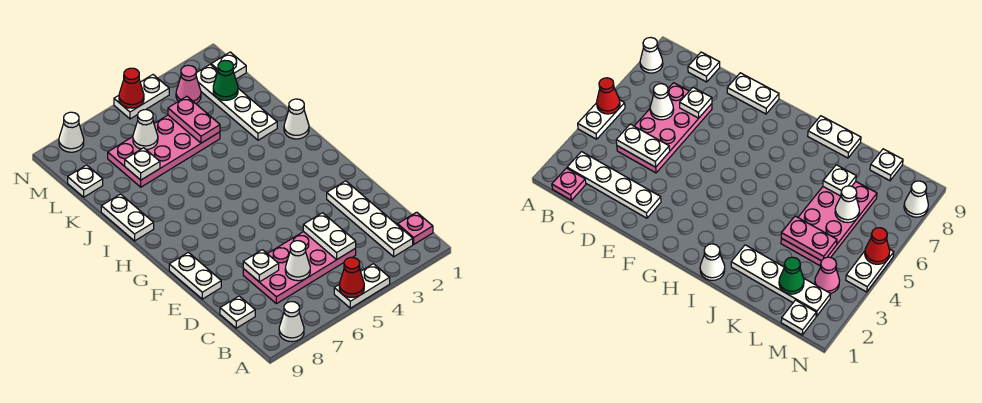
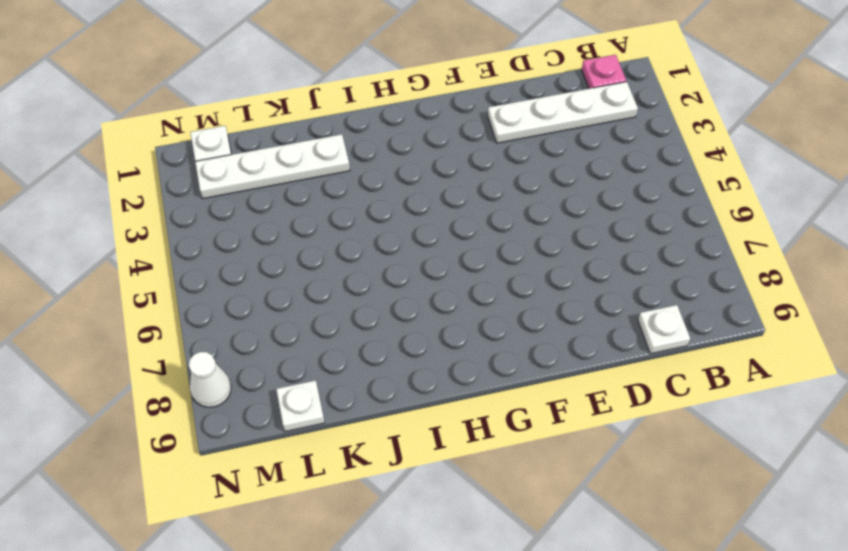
none -> white plate A4:A5 level 1
none -> white cone A8 level 1
none -> pink plate C4:D7 level 1

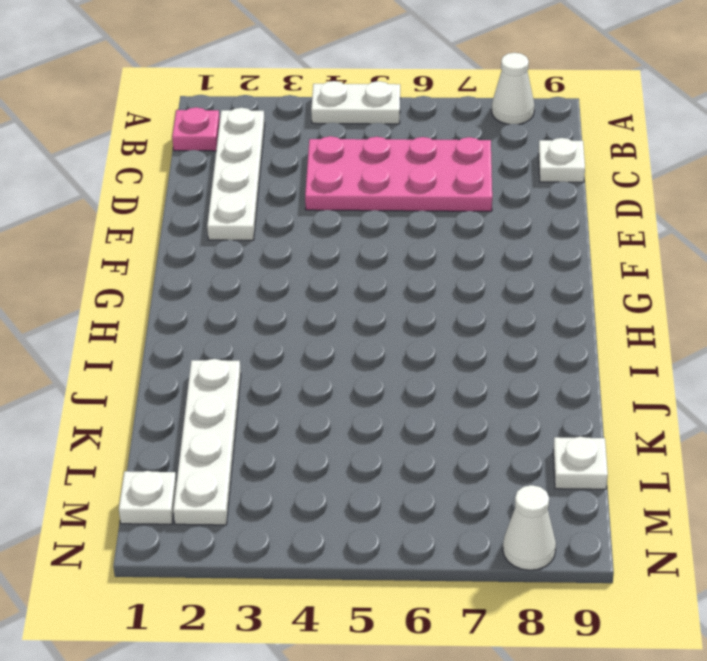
none -> white plate E9:F9 level 1
none -> white cone I1 level 1
none -> white plate I9:J9 level 1

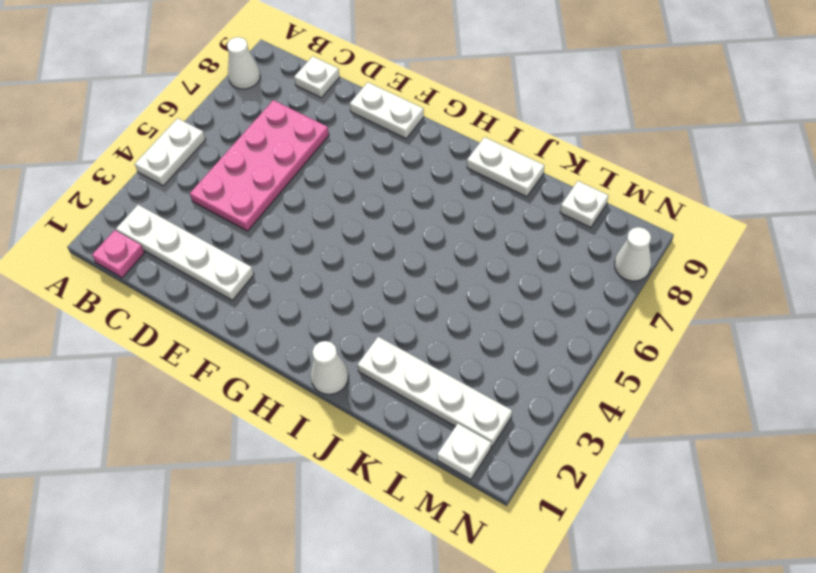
none -> pink plate K4:L7 level 1
none -> pink cone M3 level 1
none -> white plate N4:N5 level 1

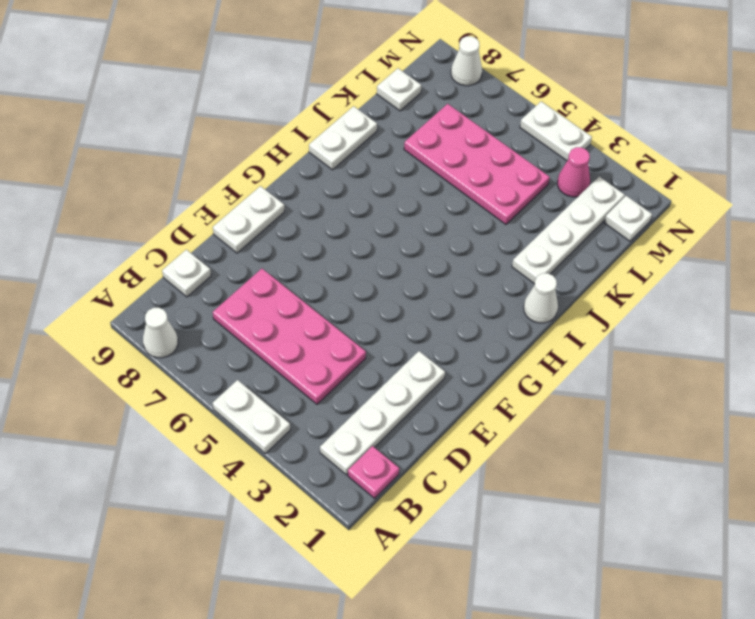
none -> red cone A5 level 2
none -> white plate C4:D4 level 2
none -> white cone C6 level 2

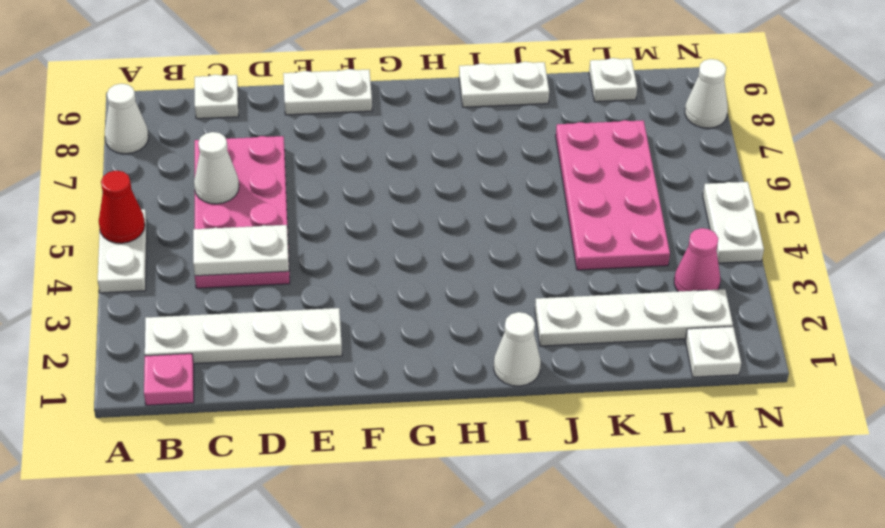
none -> white plate D7 level 2
none -> pink plate K4:L4 level 2
none -> white plate K7 level 2

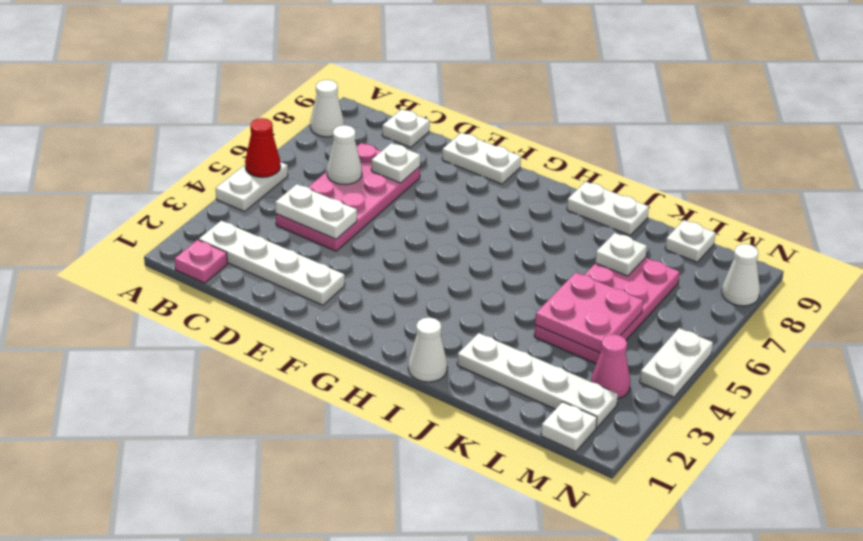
pink plate K4:L5 level 2 -> pink plate K4:L4 level 2
none -> green cone L2 level 2
none -> white cone L6 level 2
none -> red cone N5 level 2

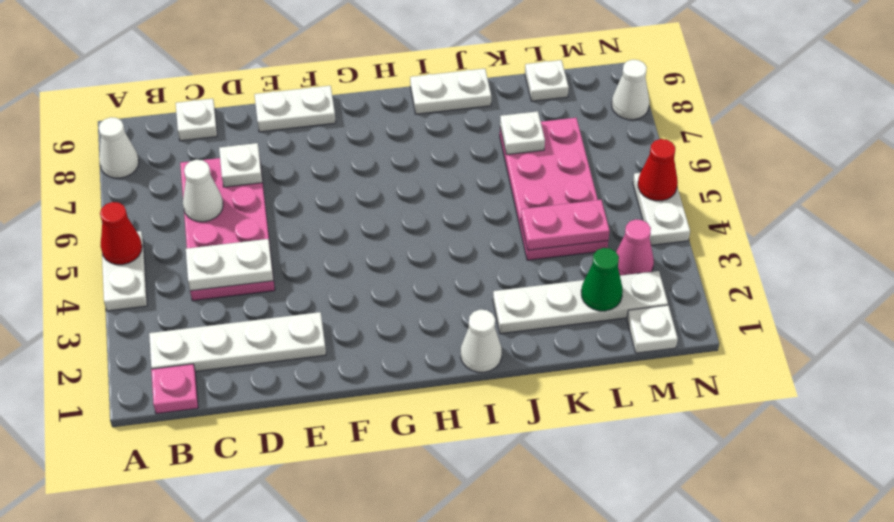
none -> white cone L6 level 2

